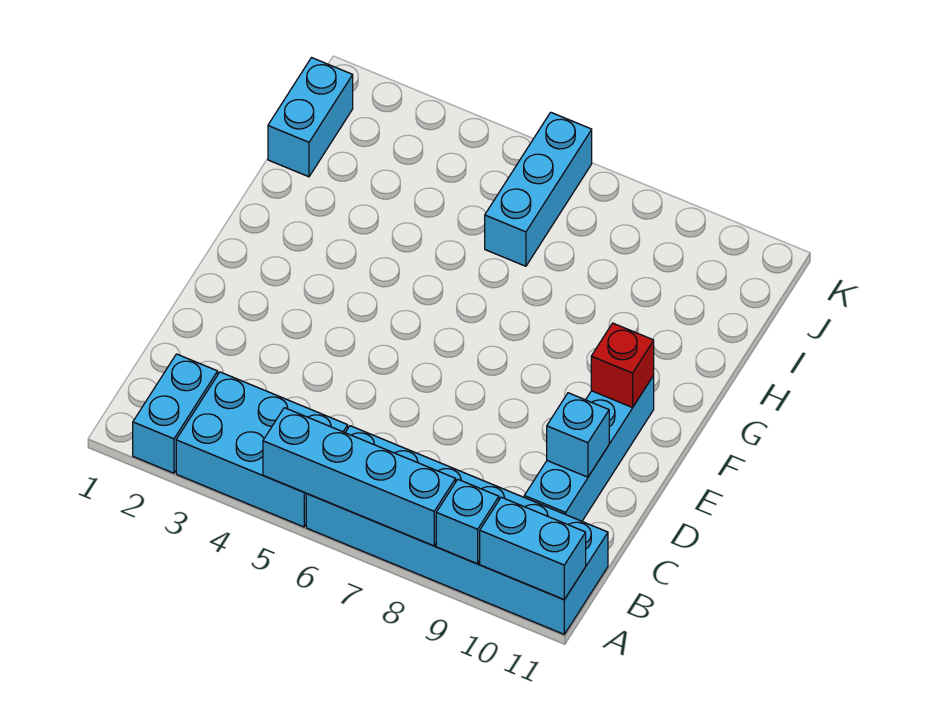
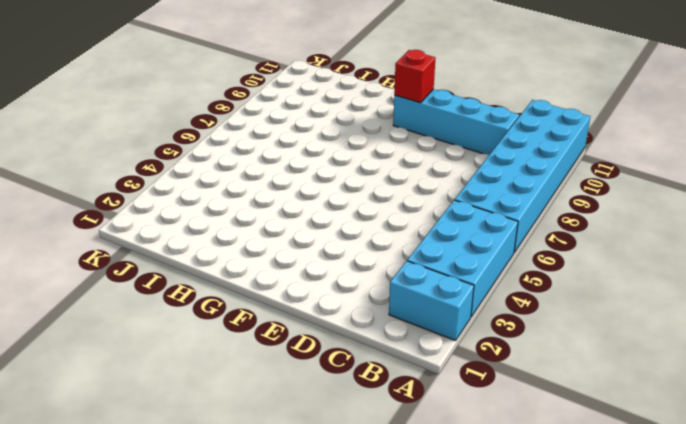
none -> cyan brick I1:J1 level 1
none -> cyan brick I6:K6 level 1

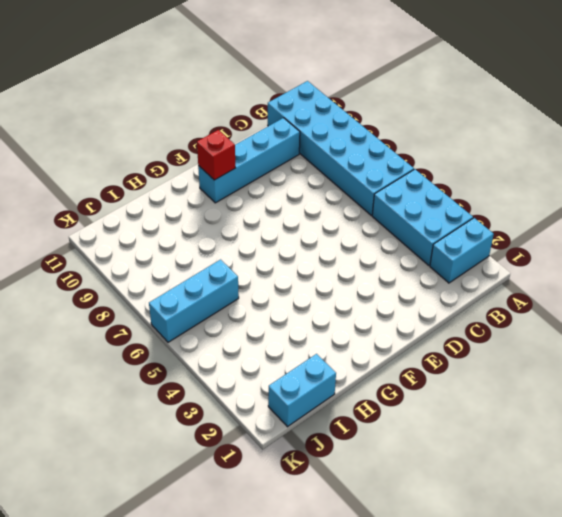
none -> cyan brick A5:A8 level 2
none -> cyan brick A9 level 2

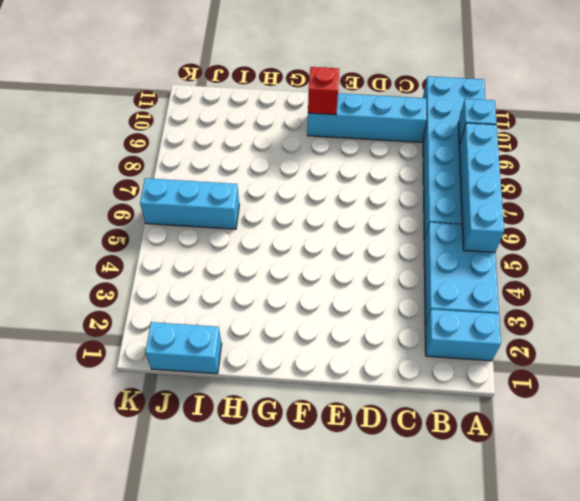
none -> cyan brick A10:A11 level 2
none -> cyan brick D10 level 2

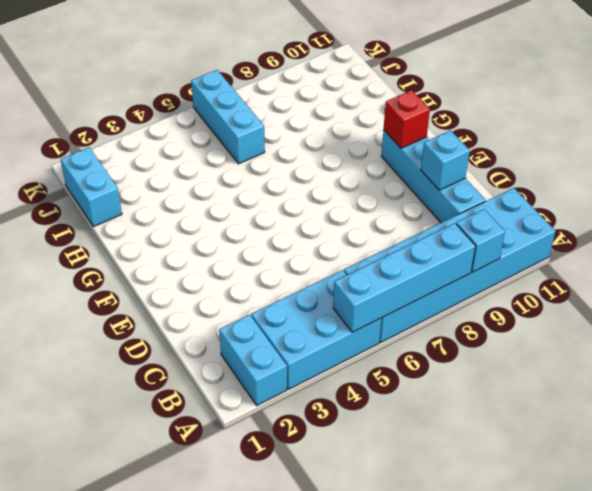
none -> cyan brick A10:A11 level 2

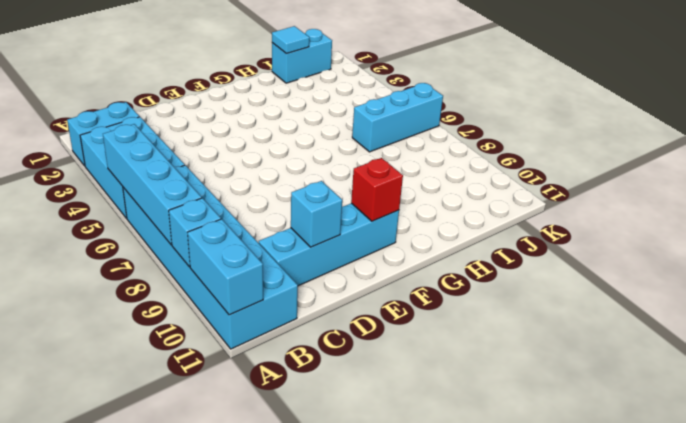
cyan tile I1 level 2 -> none

